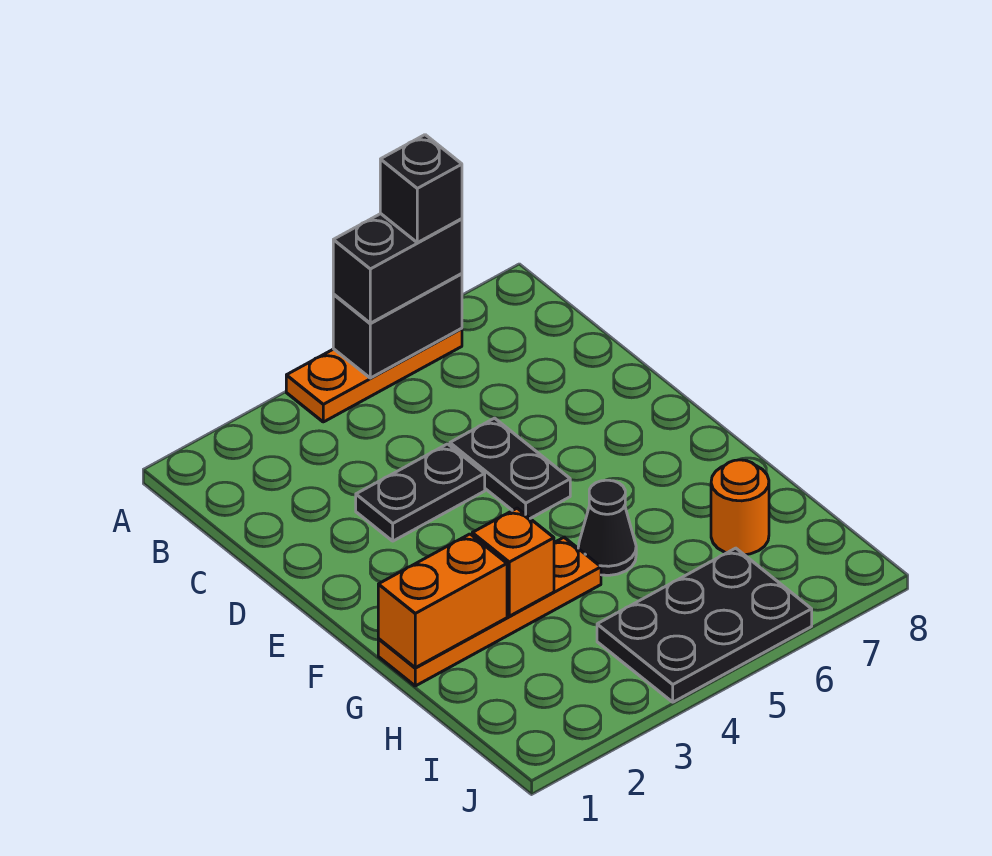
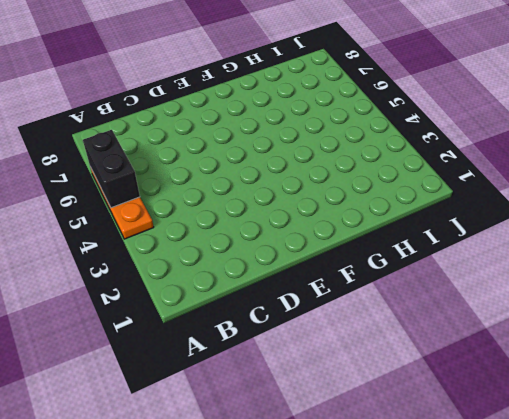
none -> black plate D3:D4 level 1
none -> black plate D5:E5 level 1
none -> orange plate G1:G4 level 1

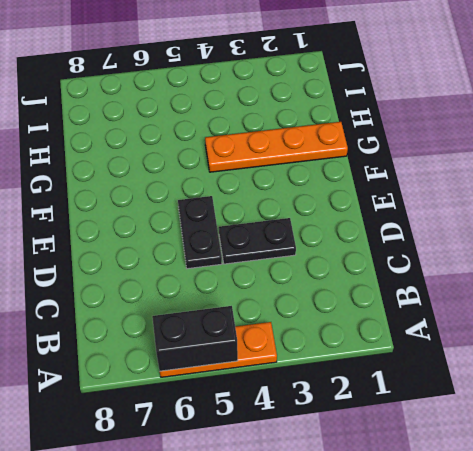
none -> black cone G5 level 1
none -> orange round brick H7 level 1
none -> black plate I4:J6 level 1

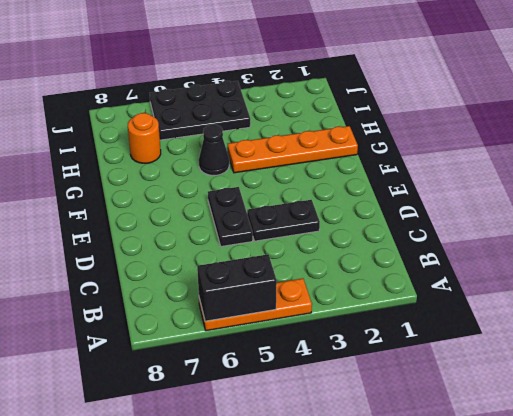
none -> orange brick G1:G2 level 2
none -> orange brick G3 level 2
none -> black brick A5:A6 level 3

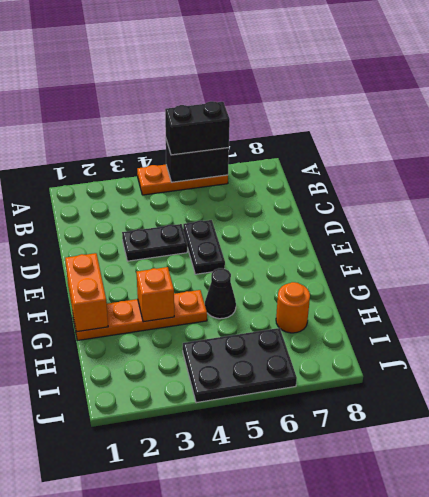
orange brick F1:G1 level 2 -> orange brick G1:G2 level 2
none -> black brick A6 level 4

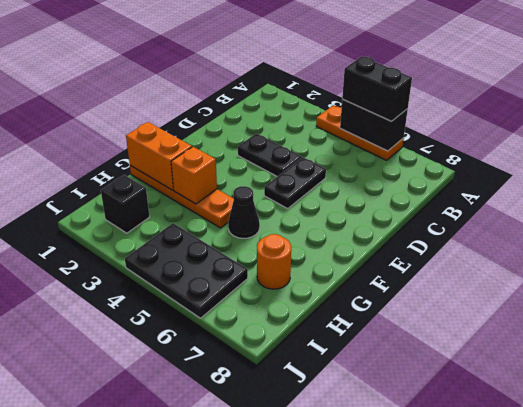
black brick I2 level 1 -> black brick A6 level 4

